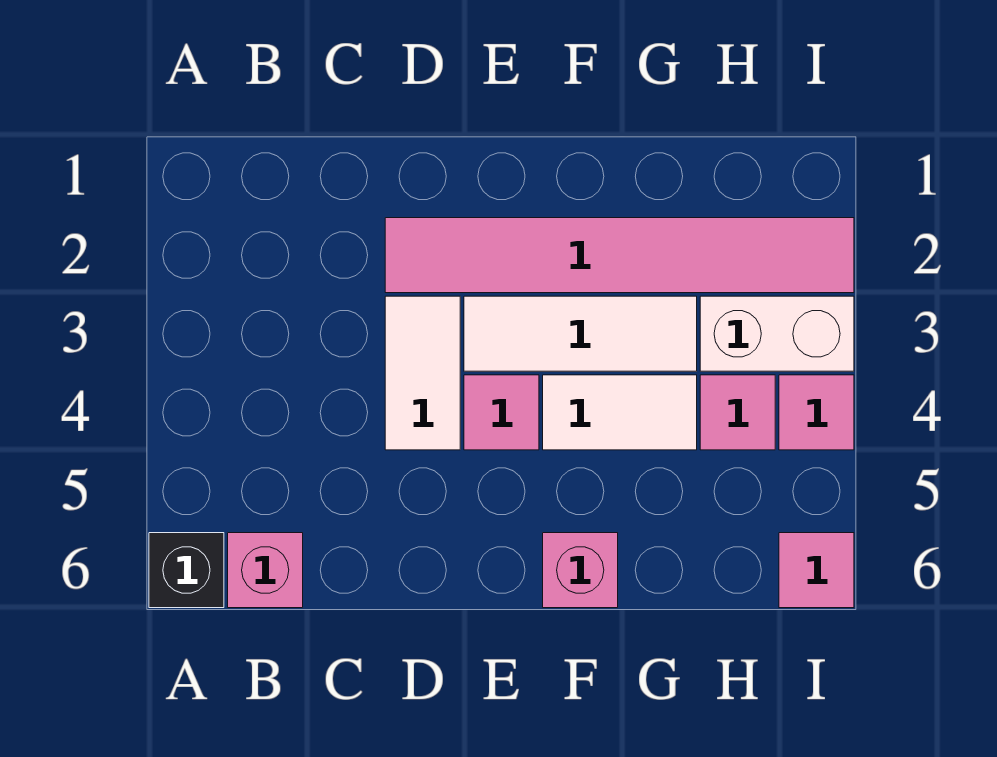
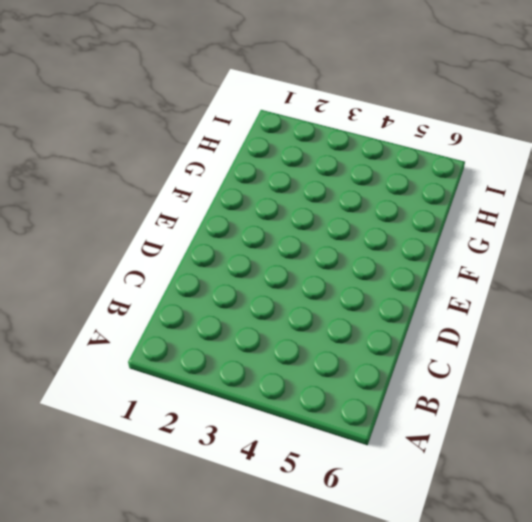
none -> black brick A6 level 1
none -> pink brick B6 level 1
none -> pink tile D2:I2 level 1

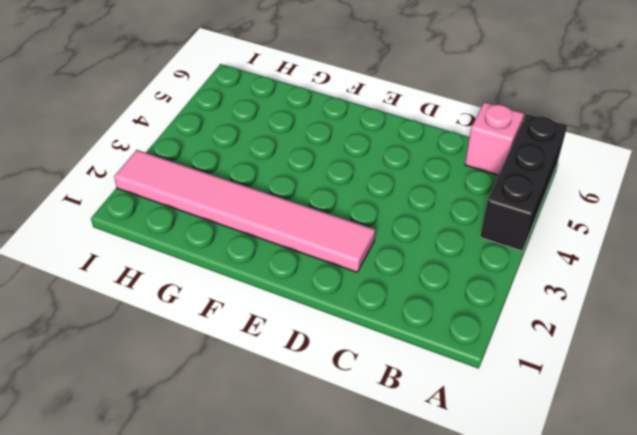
black brick A4:A6 level 1 -> black brick A6 level 1
none -> white tile D3:D4 level 1
none -> white tile E3:G3 level 1
none -> pink tile E4 level 1

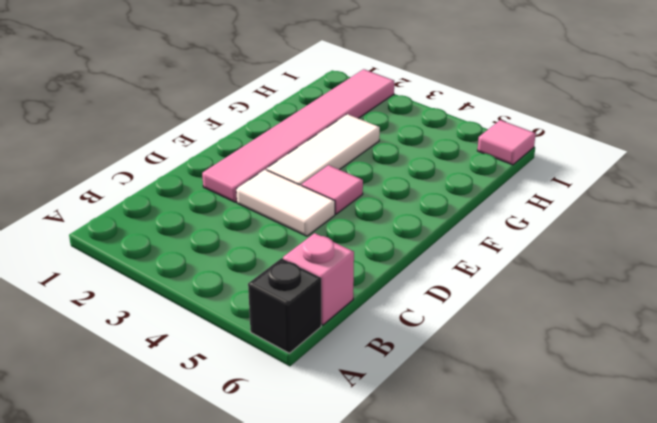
none -> white tile F4:G4 level 1
none -> pink brick F6 level 1
none -> white brick H3:I3 level 1

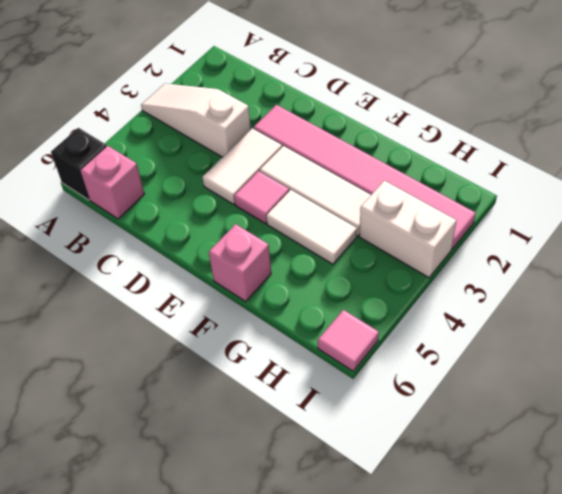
white slope A3:C3 level 1 top C -> none
none -> pink tile H4 level 1
none -> pink tile I4 level 1

